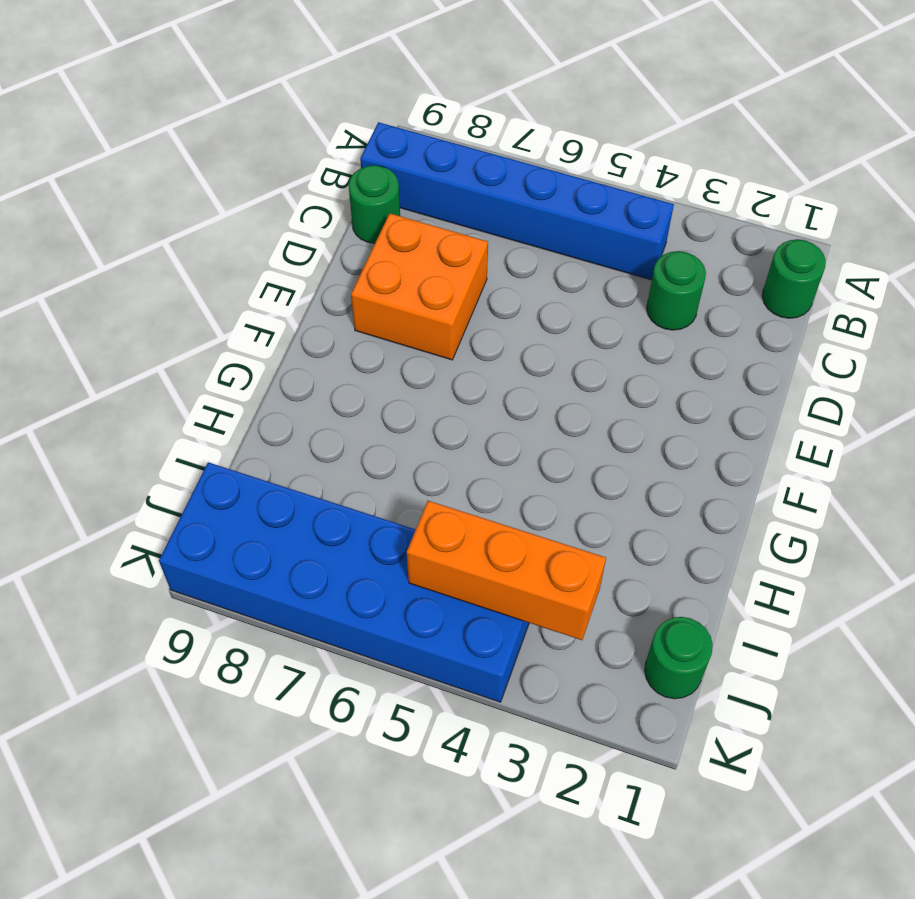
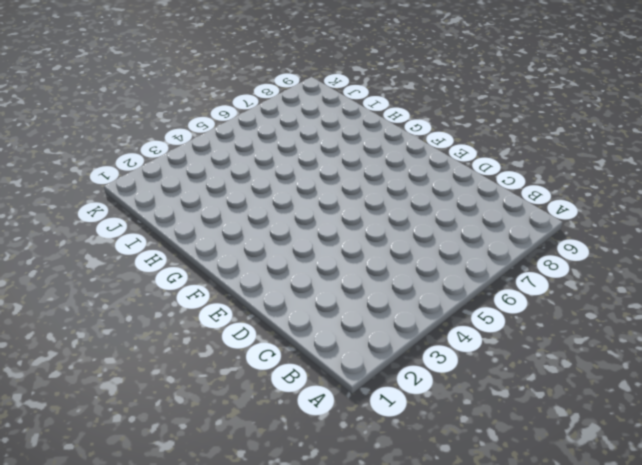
none -> green round brick B1 level 1
none -> blue brick B4:B9 level 1

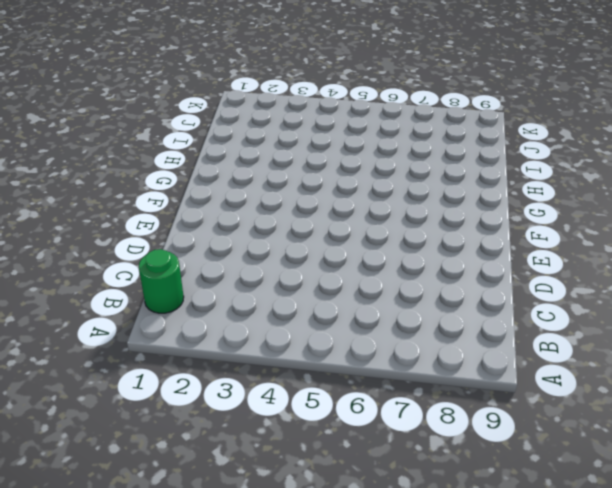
none -> blue brick B4:B9 level 1
none -> green round brick C3 level 1

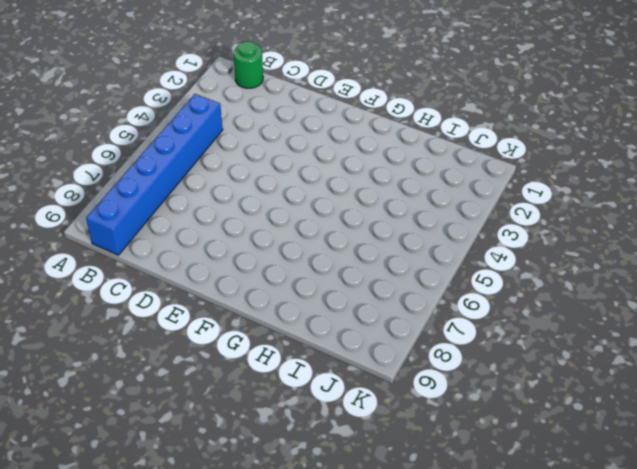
none -> green round brick C3 level 1
none -> green round brick C9 level 1

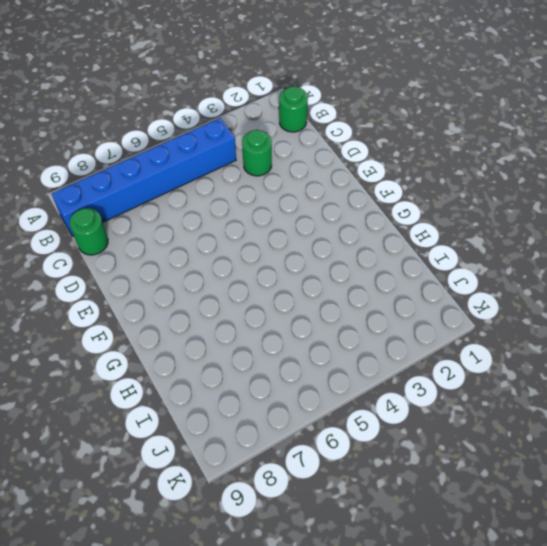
none -> orange brick D7:E8 level 1
none -> green round brick J1 level 1

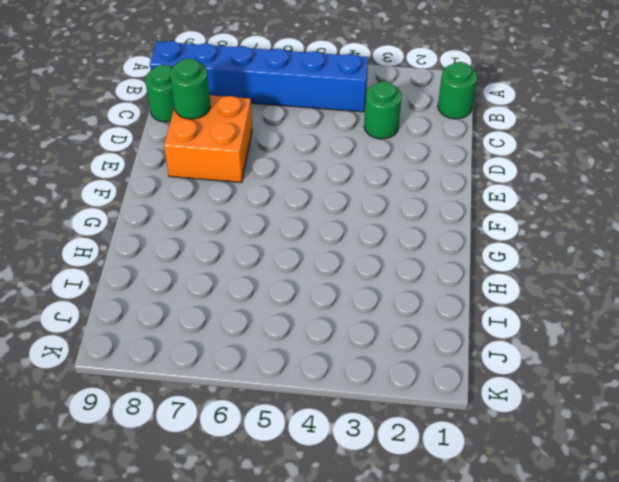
green round brick D8 level 2 -> green round brick J1 level 1
none -> blue brick J4:K9 level 1
none -> orange brick J3:J5 level 2

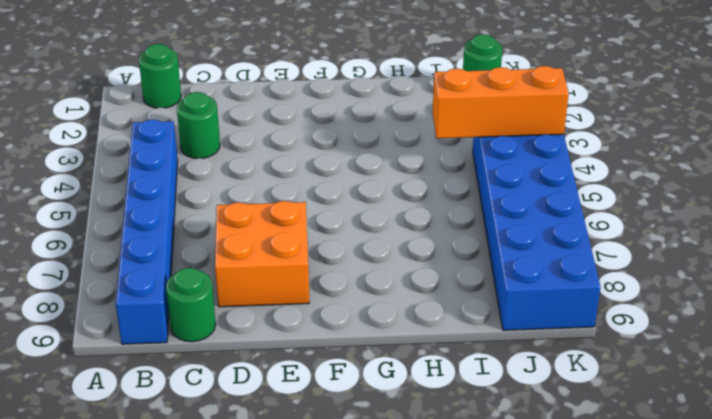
orange brick I4:K4 level 2 -> orange brick J3:J5 level 2

